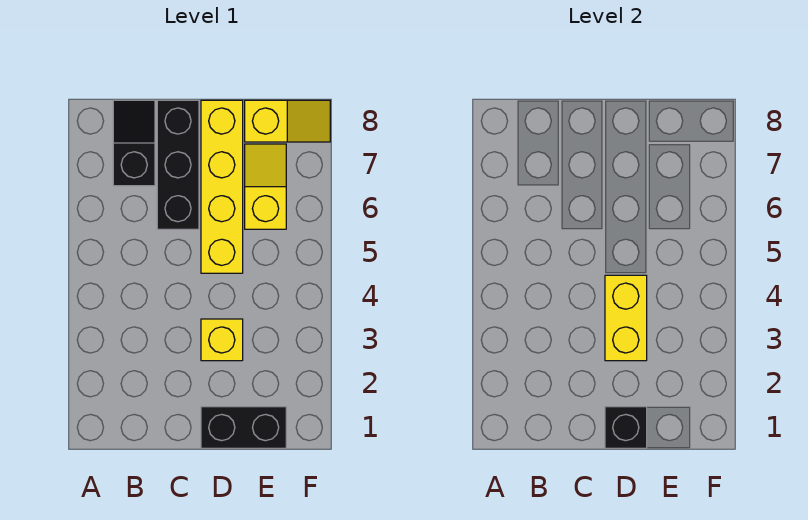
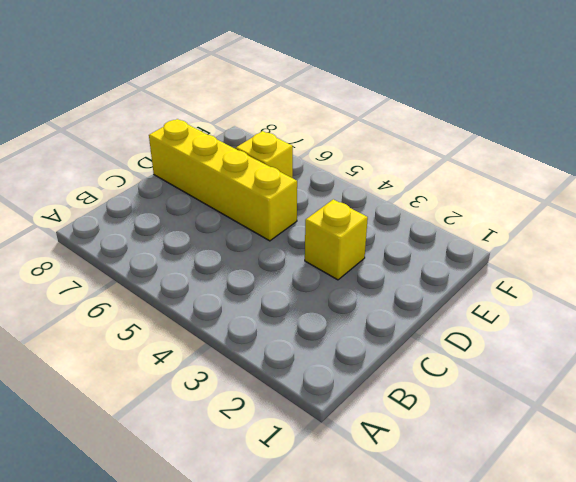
none -> black slope B7:B8 level 1 top 7
none -> black brick C6:C8 level 1

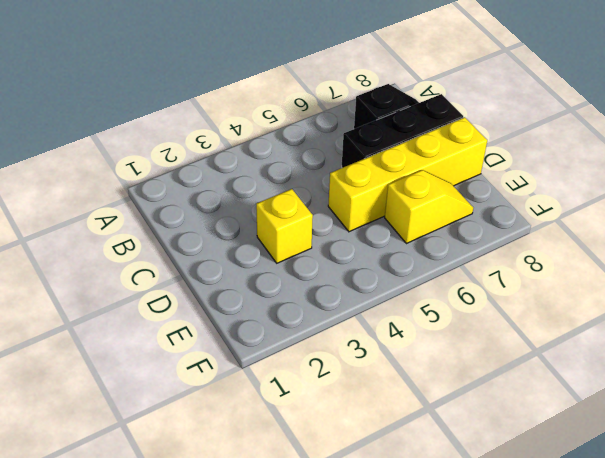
none -> black brick D1:E1 level 1
none -> yellow slope E8:F8 level 1 top E

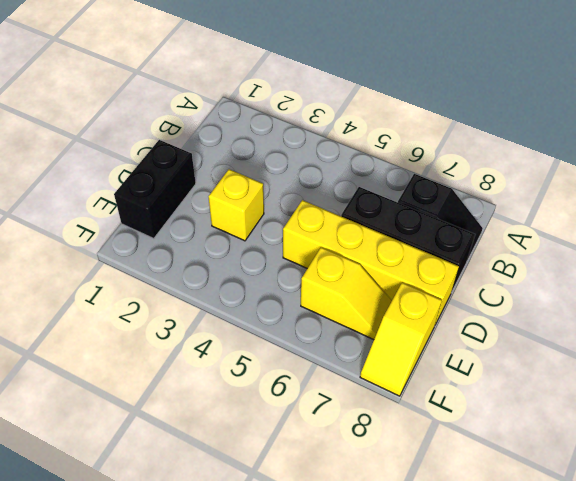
none -> black brick D1 level 2
none -> yellow brick D3:D4 level 2

